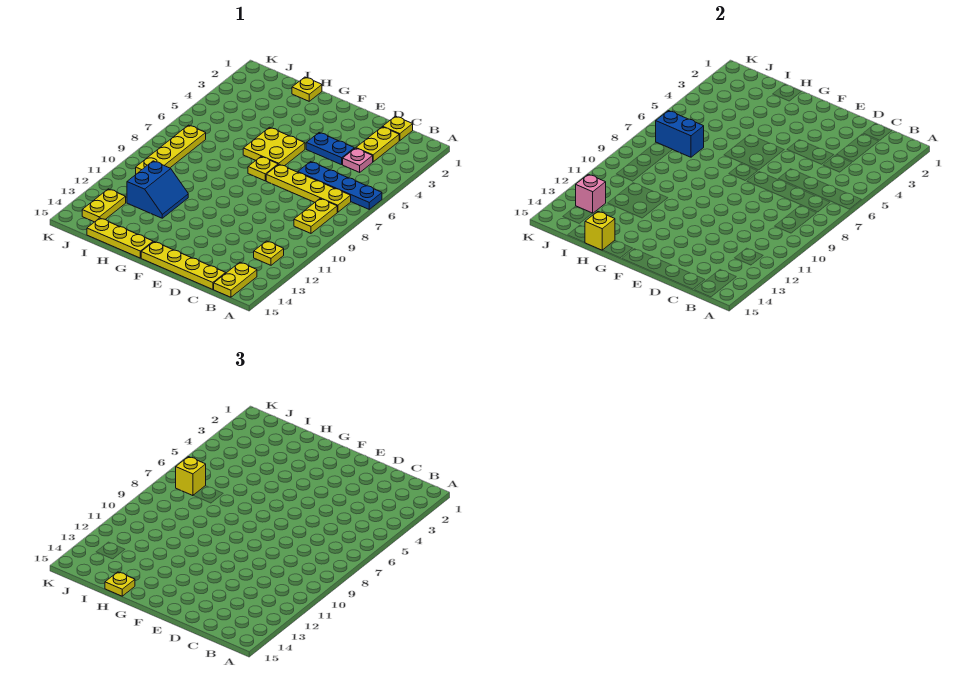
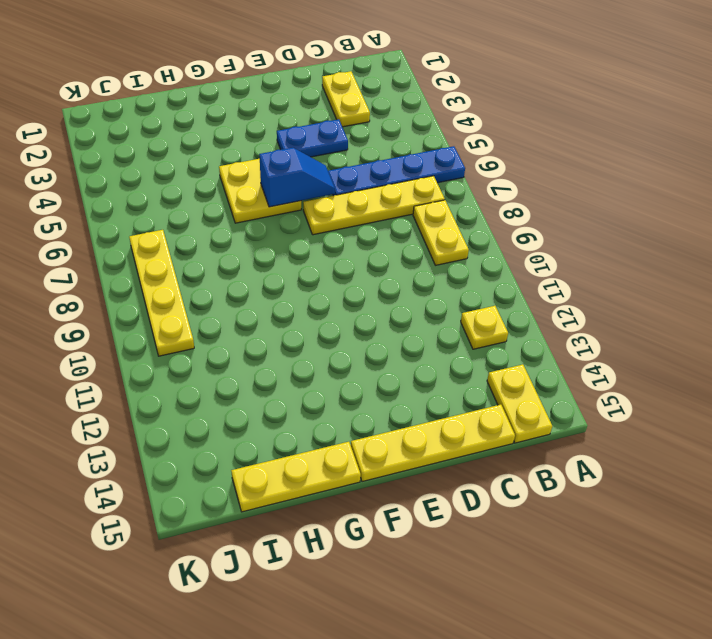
blue slope E6:F6 level 2 top F -> none
none -> yellow plate C1 level 1
none -> pink plate C4 level 1
none -> yellow plate F7 level 1

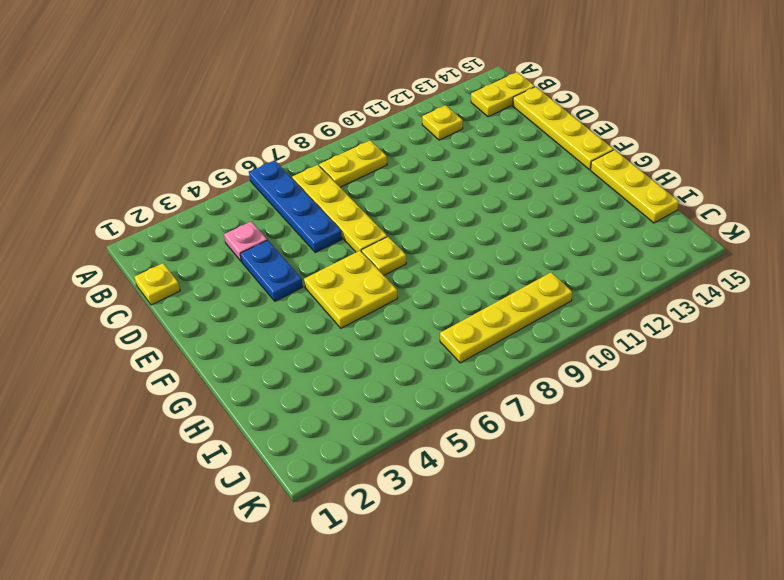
none -> yellow plate C2:C3 level 1
none -> yellow plate H1 level 1
none -> blue slope H11:I12 level 1 top I

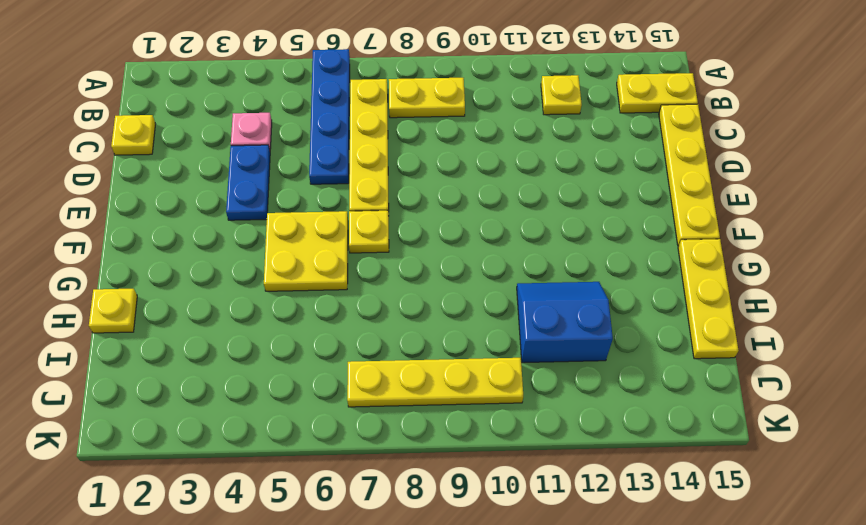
none -> yellow plate C2:C3 level 1
none -> yellow plate J13:J14 level 1
none -> yellow brick H15 level 2

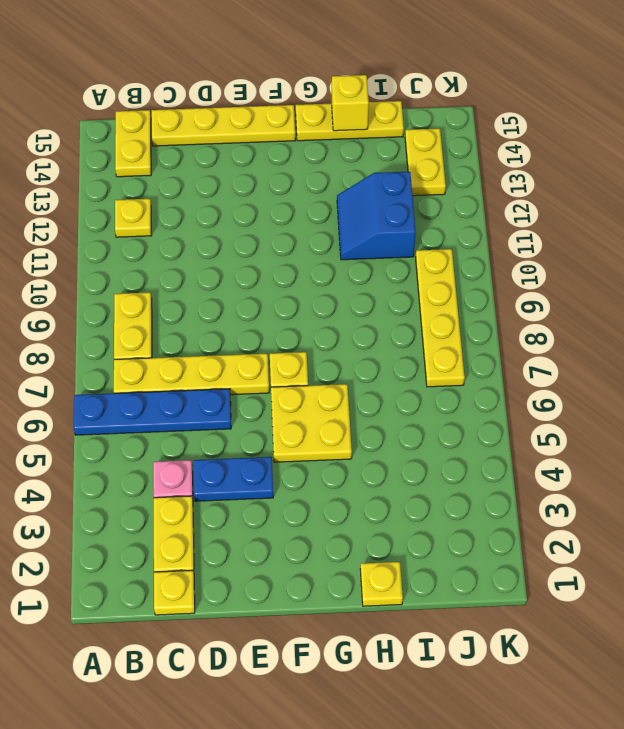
none -> blue brick I7:J7 level 2
none -> pink brick J13 level 2
none -> yellow plate H15 level 3

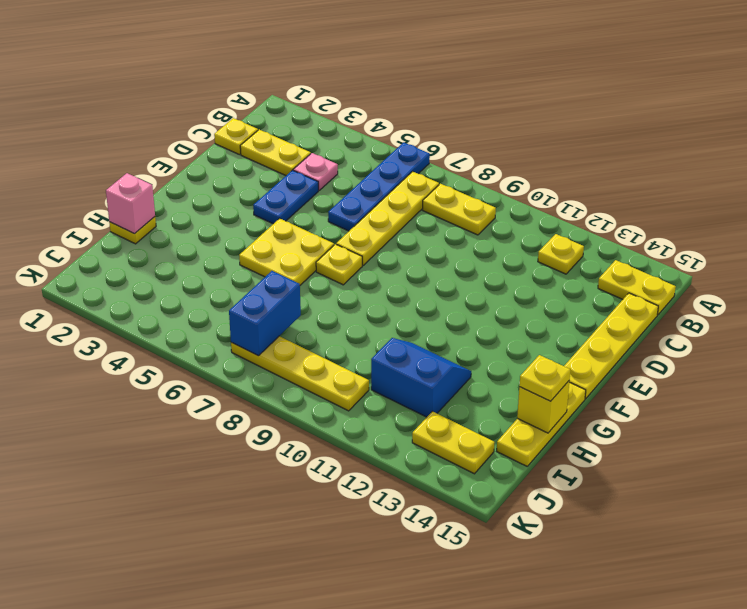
pink brick H1 level 2 -> pink brick J13 level 2
none -> yellow brick J7 level 3

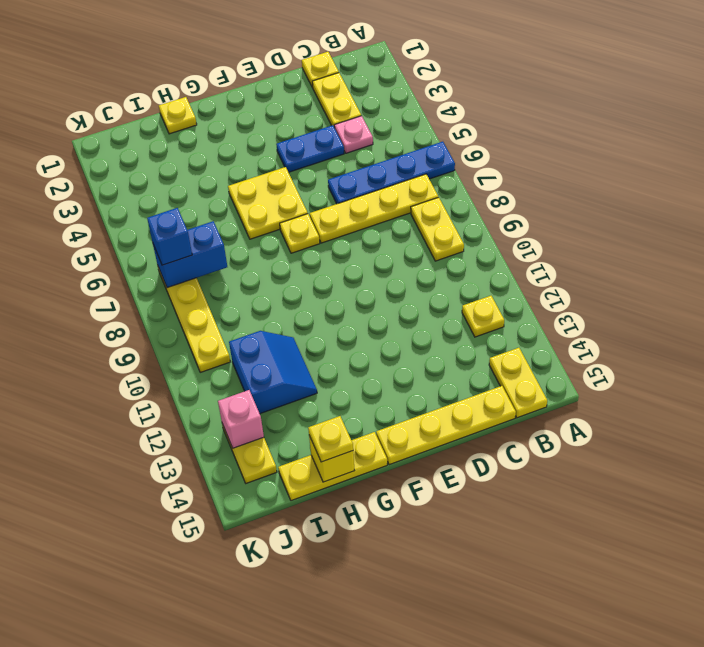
blue brick J7 level 3 -> yellow brick J7 level 3

